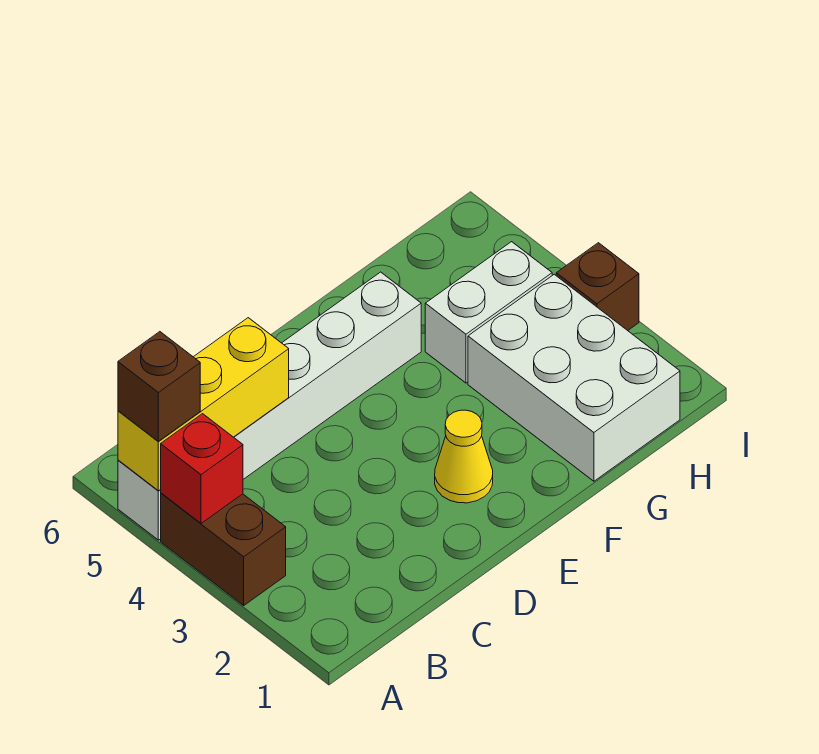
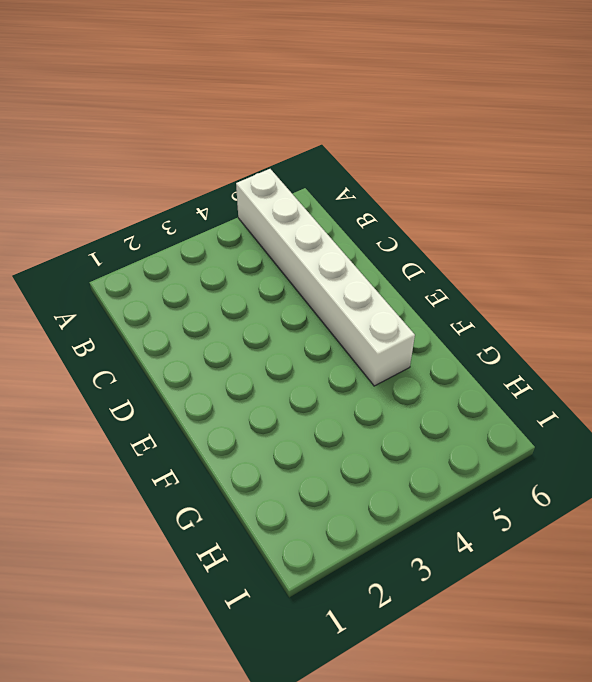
none -> brown brick A3:A4 level 1
none -> yellow cone E2 level 1

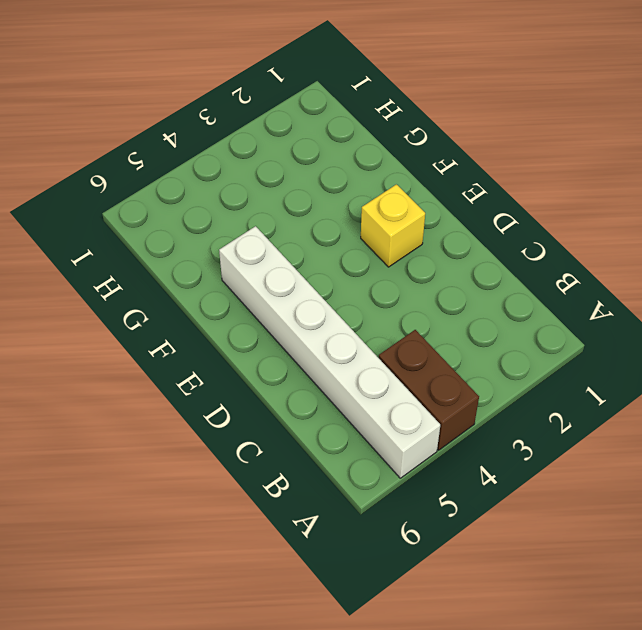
brown brick A4:B4 level 1 -> brown brick A3:A4 level 1
yellow brick E2 level 1 -> yellow cone E2 level 1
none -> white brick G1:H3 level 1
none -> white brick G4:H4 level 1

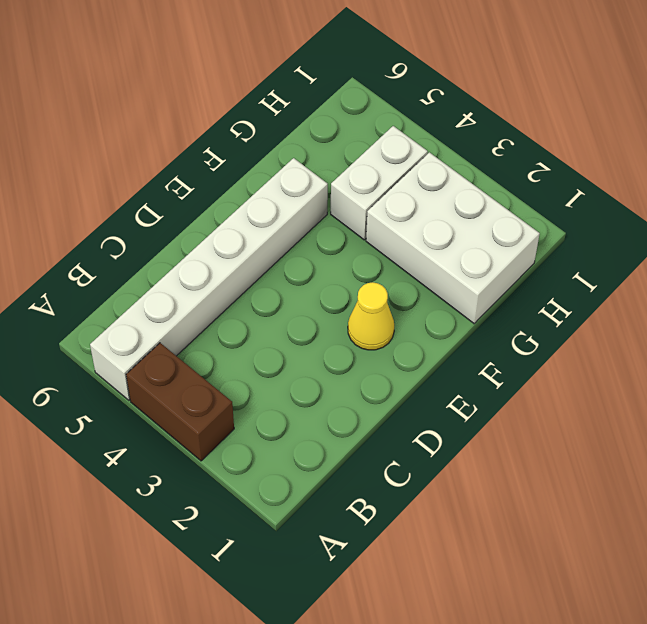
none -> brown brick I3 level 1
none -> red brick A4 level 2

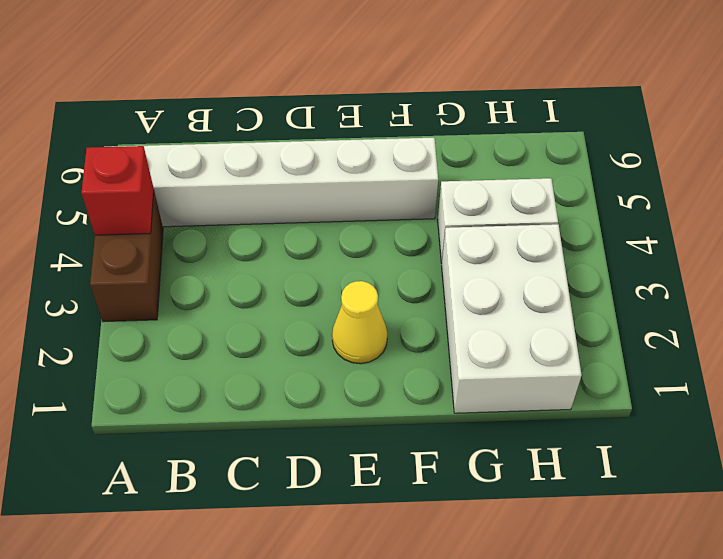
none -> brown brick I3 level 1
none -> yellow brick A5:C5 level 2

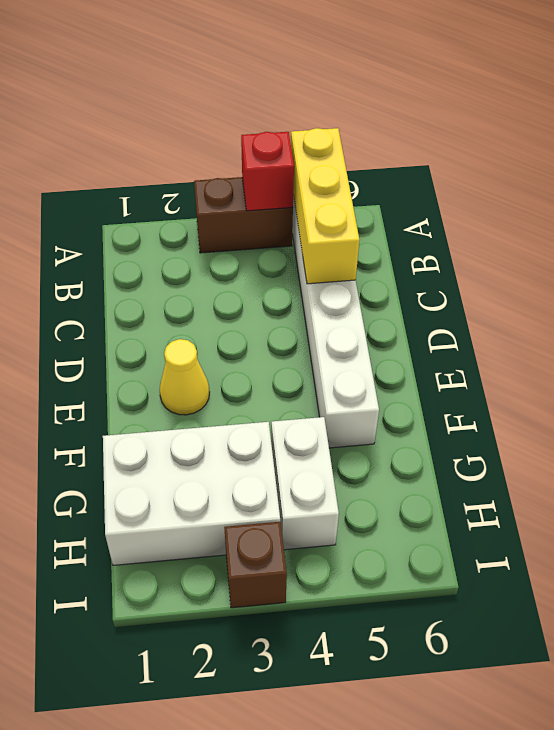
none -> brown brick A5 level 3

